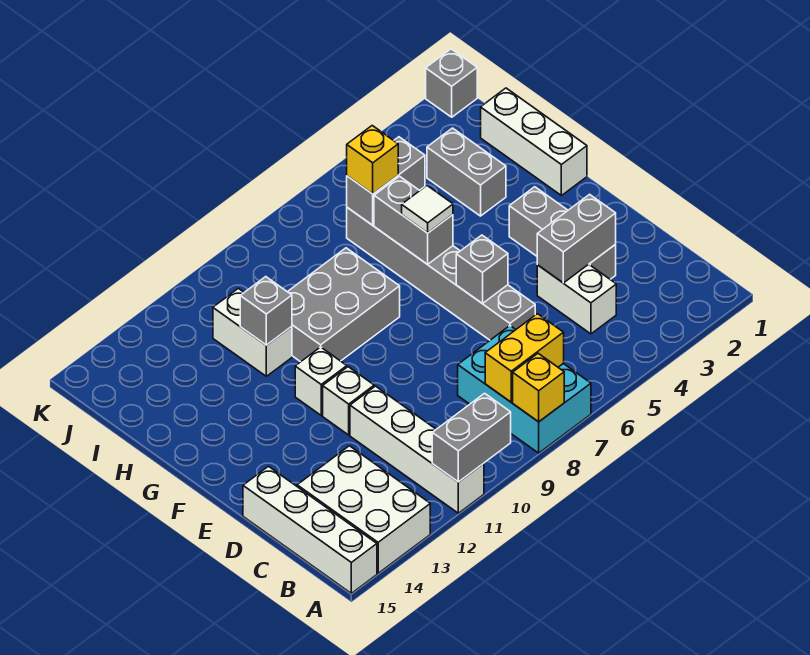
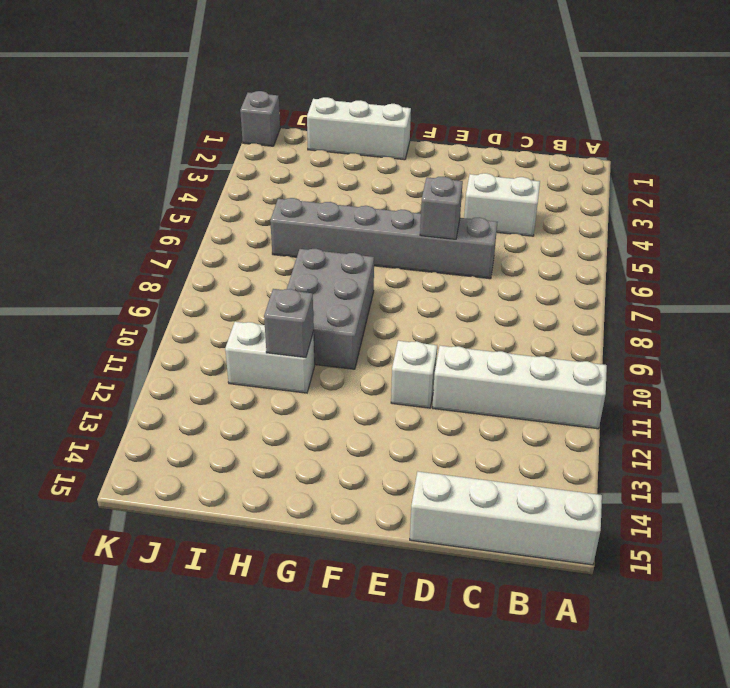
none -> cyan brick A7:C8 level 1
none -> white brick A13:C14 level 1
none -> grey brick D3:F3 level 1

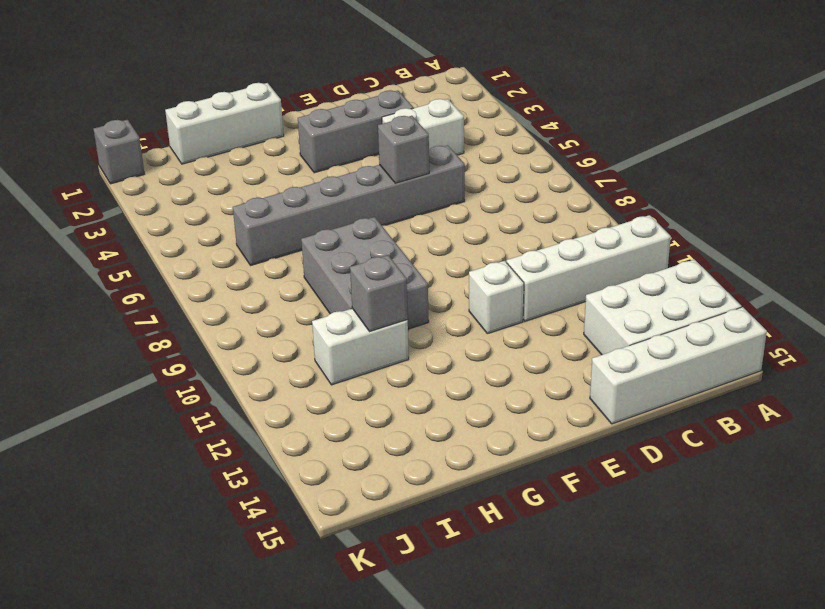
none -> cyan brick A7:C8 level 1
none -> white brick F11 level 1
none -> grey brick H3:I3 level 1

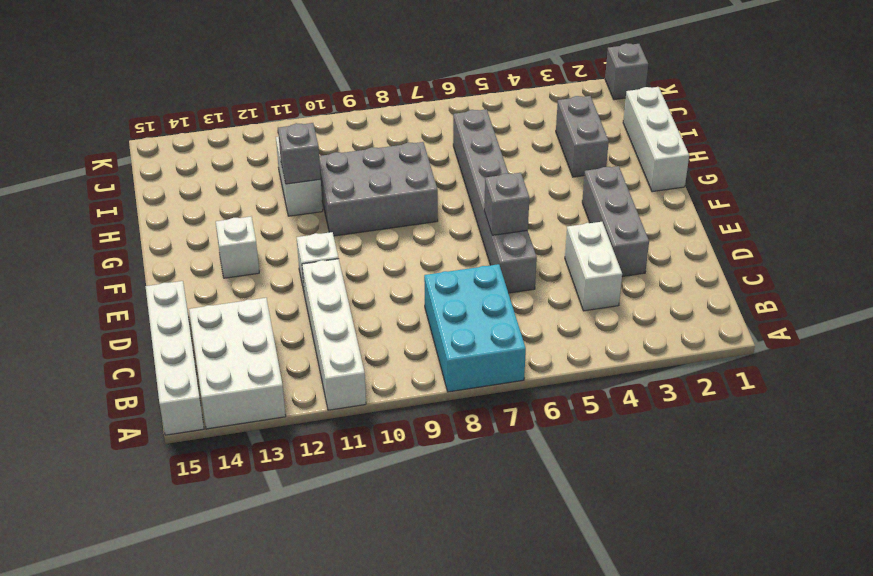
white brick F13 level 1 -> white brick F11 level 1
none -> yellow brick A8 level 2
none -> grey brick A10:A11 level 2
none -> yellow brick B7:B8 level 2

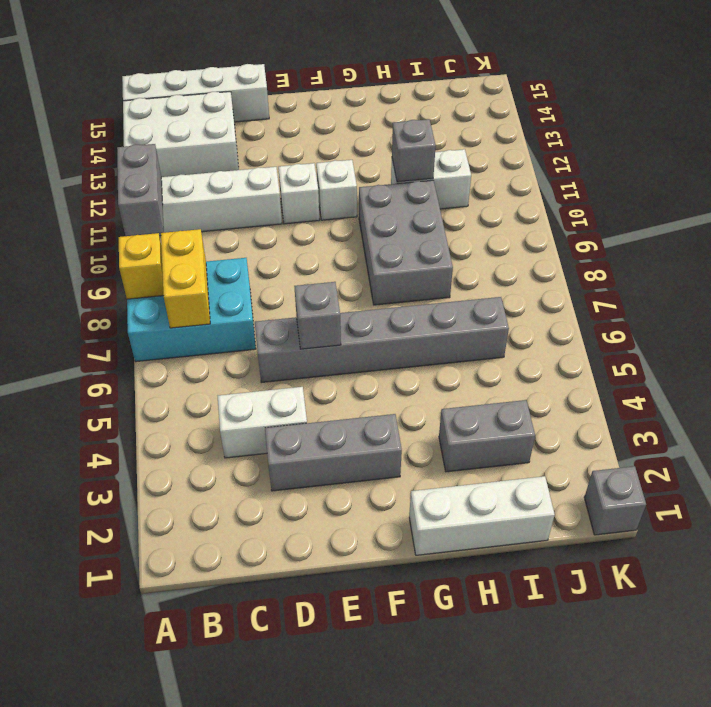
none -> grey brick D3:D4 level 2
none -> grey brick G6:H6 level 2
none -> grey brick I5:I6 level 2

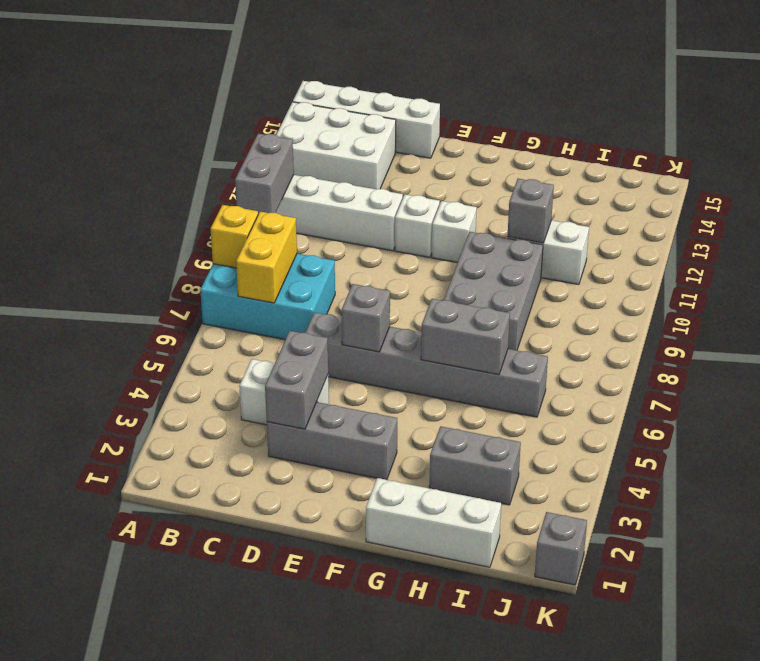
none -> grey brick I5:I6 level 2
none -> white tile G6 level 3
none -> yellow brick I6 level 3

